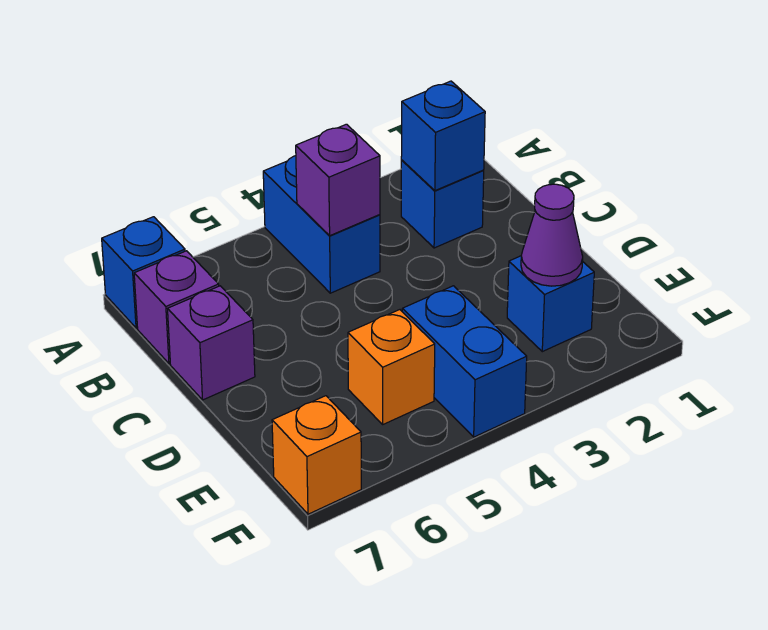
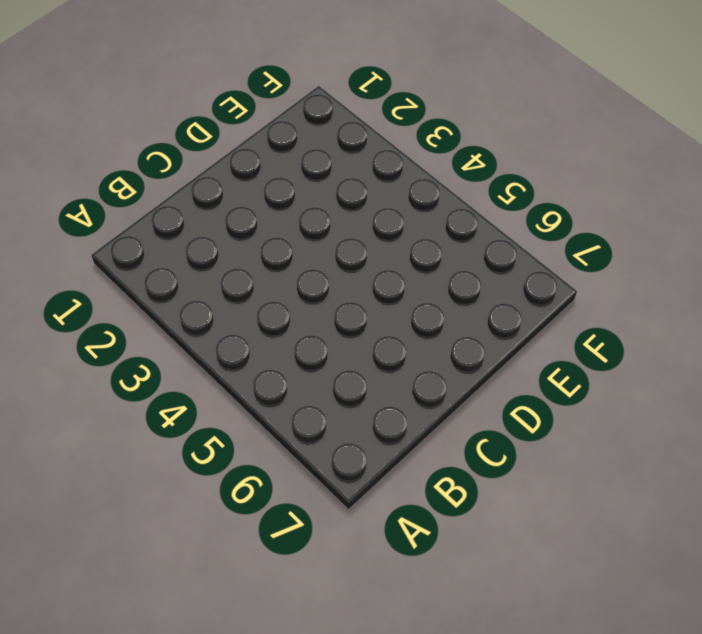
none -> blue brick A4:B4 level 1
none -> blue brick A7 level 1
none -> blue brick B2 level 1

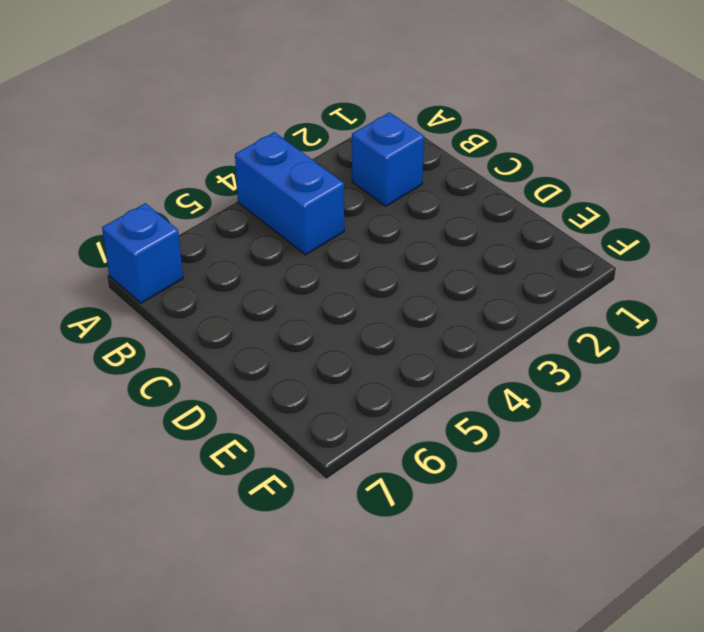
none -> purple brick B7 level 1
none -> purple brick C7 level 1
none -> blue brick E2 level 1

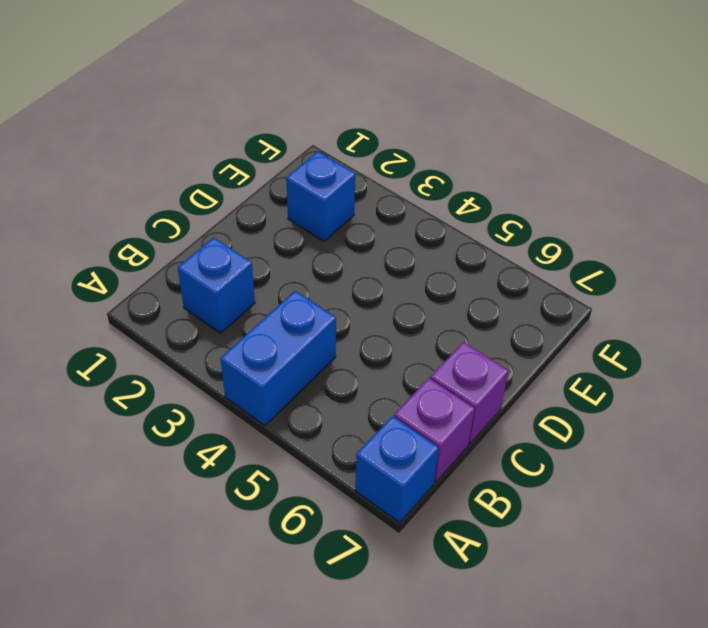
none -> blue brick E4:F4 level 1
none -> orange brick E5 level 1
none -> orange brick F7 level 1

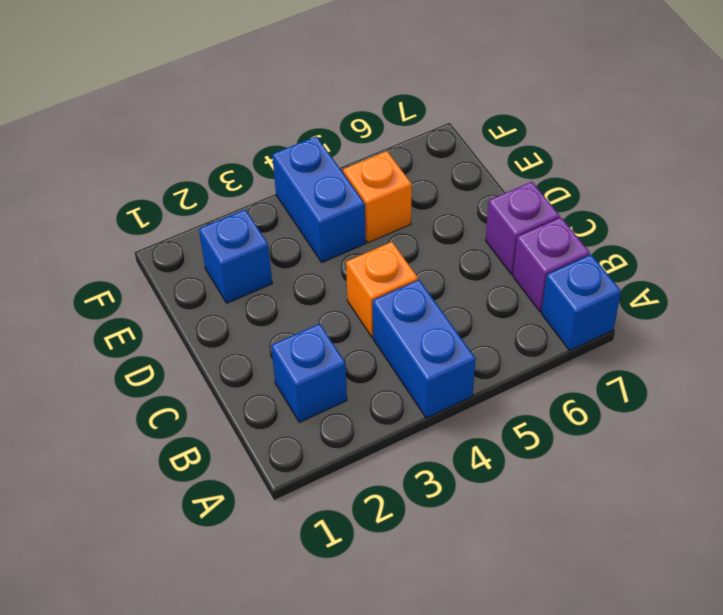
orange brick C4 level 1 -> orange brick F7 level 1
none -> blue brick B2 level 2
none -> purple brick B4 level 2
none -> purple cone E2 level 2

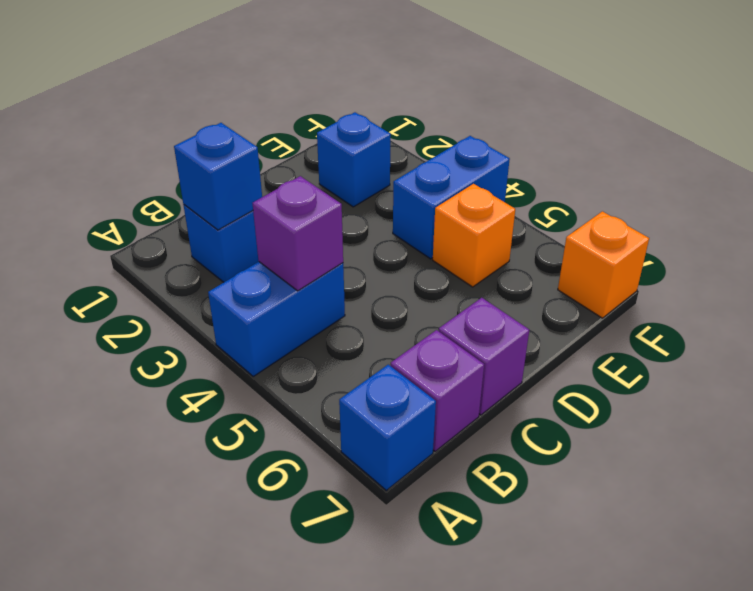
none -> purple cone E2 level 2

